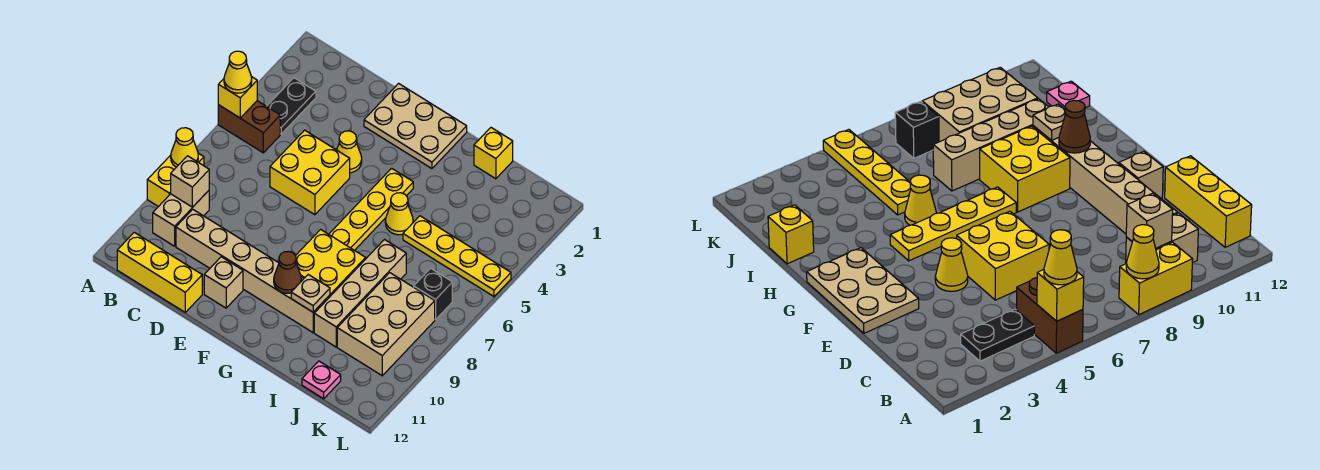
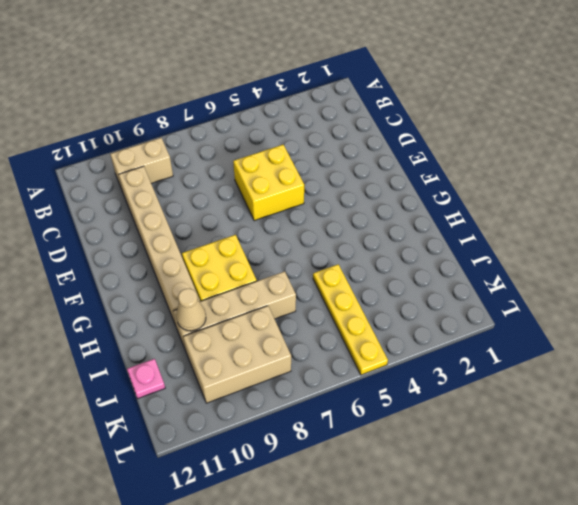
tan cone I10 level 2 -> none
none -> brown brick A5:B5 level 1
none -> yellow brick A8:A9 level 1
none -> black plate B3:B4 level 1

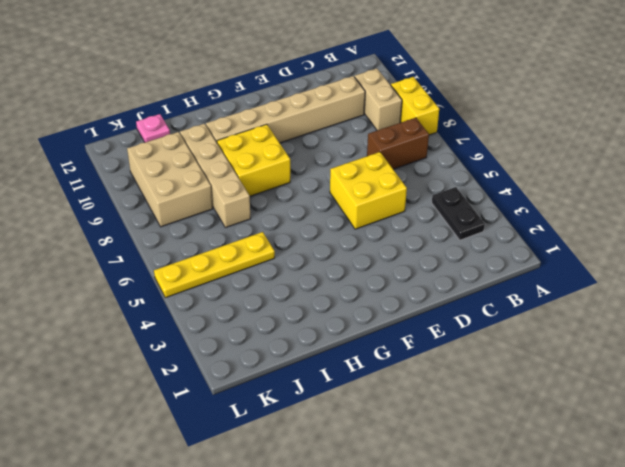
brown brick B7:C7 level 1 -> brown brick A5:B5 level 1
none -> yellow brick B12:D12 level 1
none -> tan plate E1:G2 level 1
none -> yellow cone E4 level 1

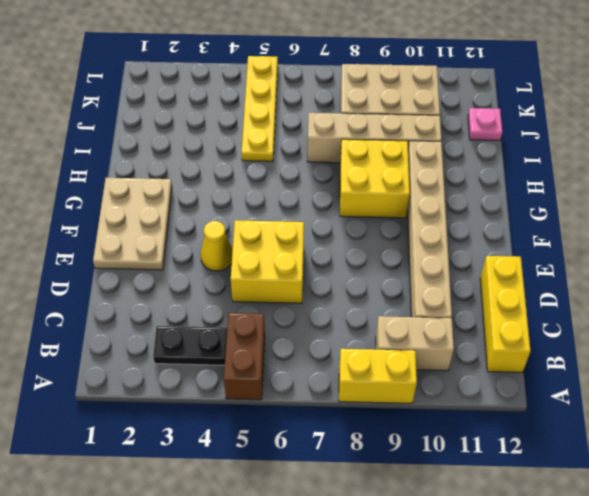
none -> tan brick E11 level 1
none -> yellow plate G4:G7 level 1
none -> yellow cone H5 level 1

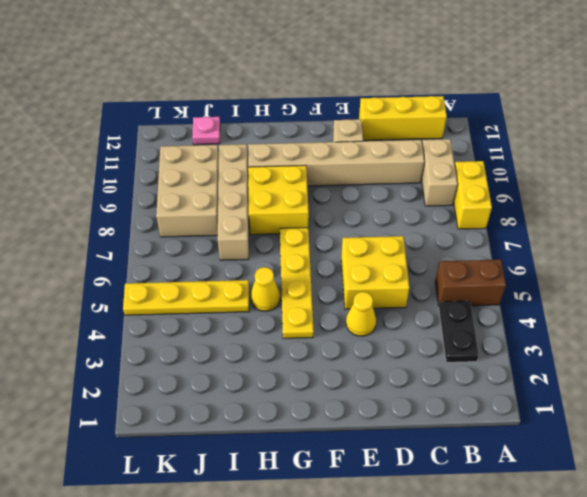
none -> tan plate E1:G2 level 1
none -> yellow brick I1 level 1
none -> black brick K7 level 1

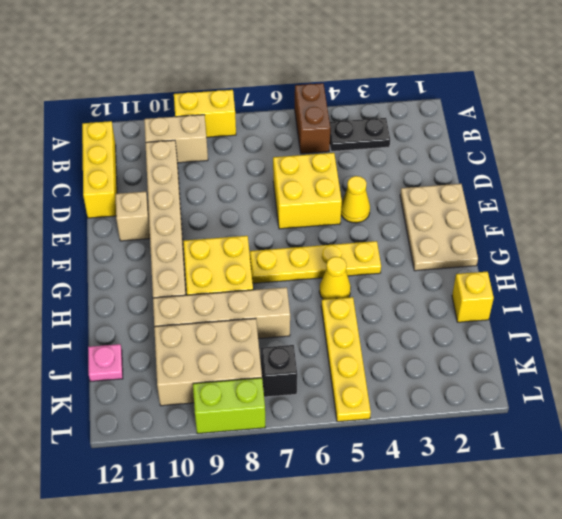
lime brick L8:L9 level 1 -> none
none -> yellow brick A5 level 2
none -> yellow cone A8 level 2
none -> tan brick B9 level 2

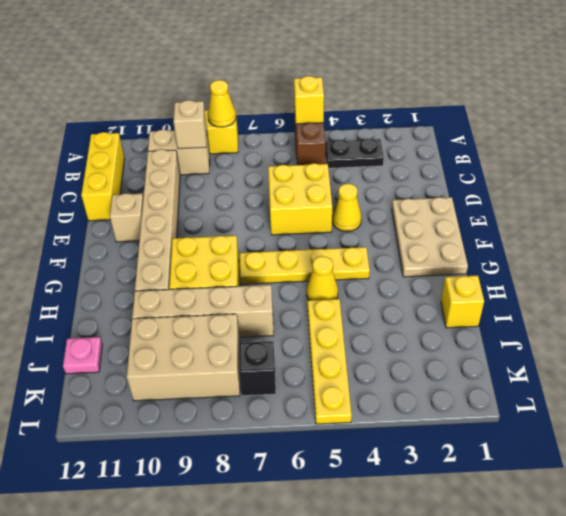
none -> brown cone G10 level 2
none -> tan plate H10 level 2
none -> yellow cone A5 level 3

